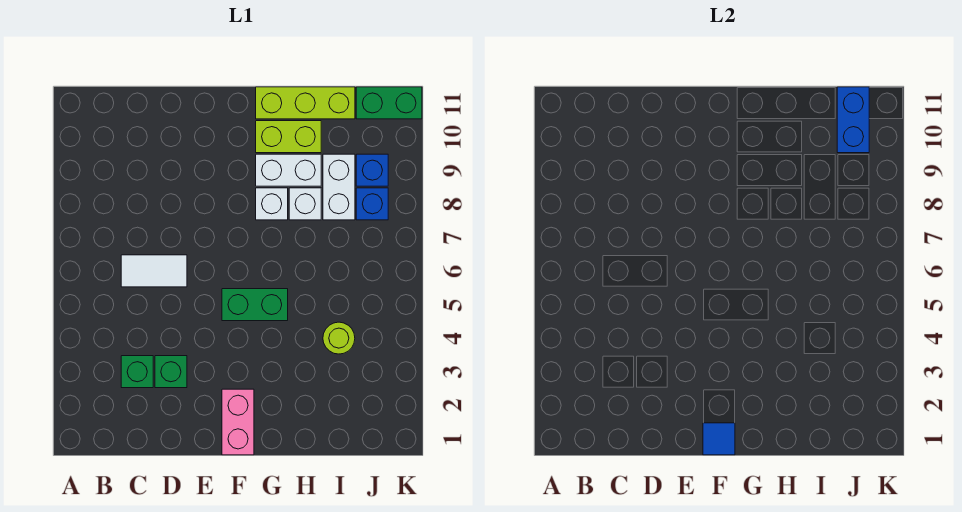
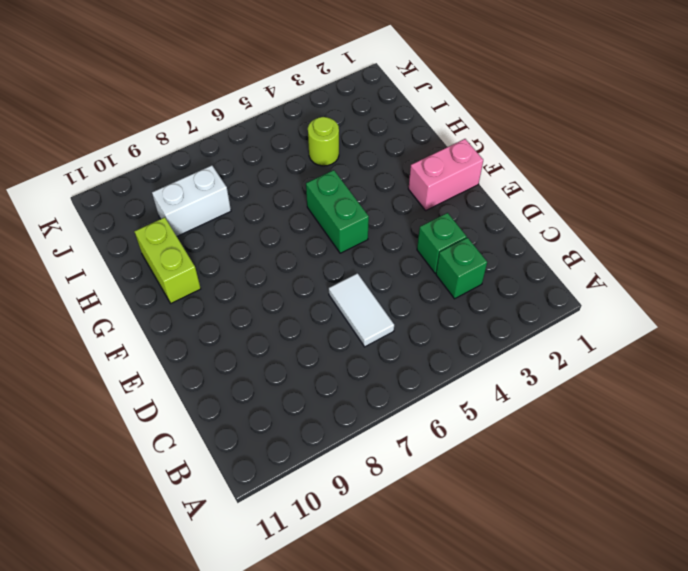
none -> white brick G8 level 1
none -> white brick G9:H9 level 1
none -> lime brick G11:I11 level 1

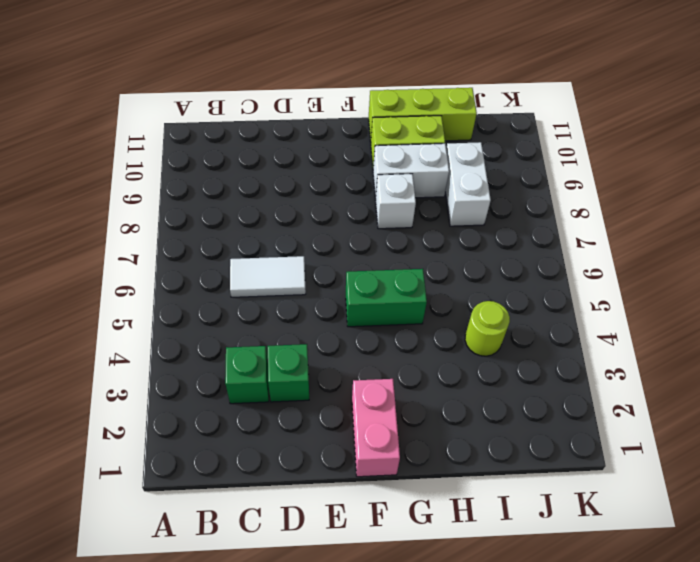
none -> white brick H8 level 1
none -> blue brick J8 level 1
none -> blue brick J9 level 1

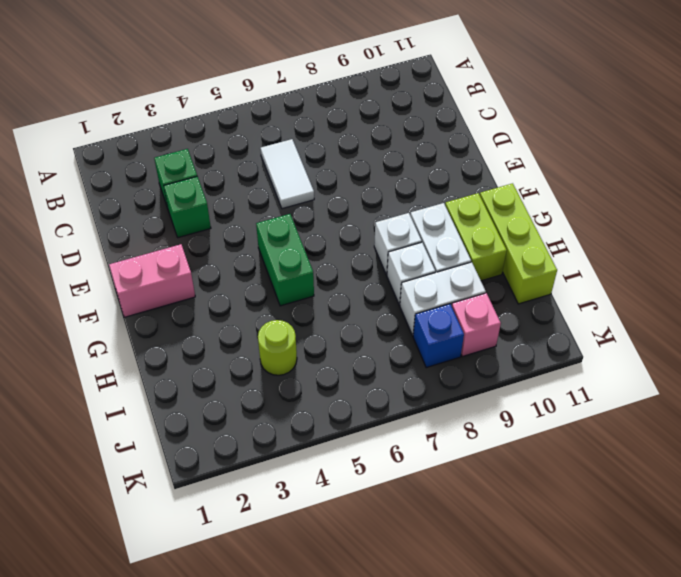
pink brick J9 level 1 -> blue brick J9 level 1
none -> green brick J11:K11 level 1
none -> blue tile F1 level 2
none -> blue brick J10:J11 level 2

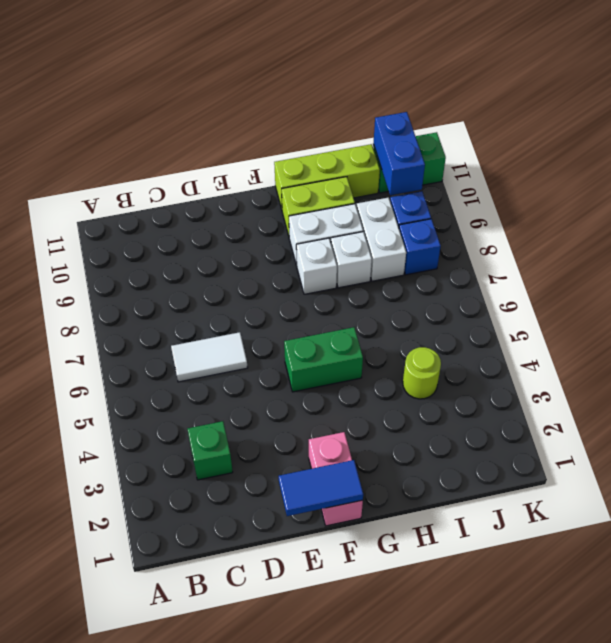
blue tile E1:F1 level 2 -> blue tile F1 level 2
none -> green brick D3 level 1

